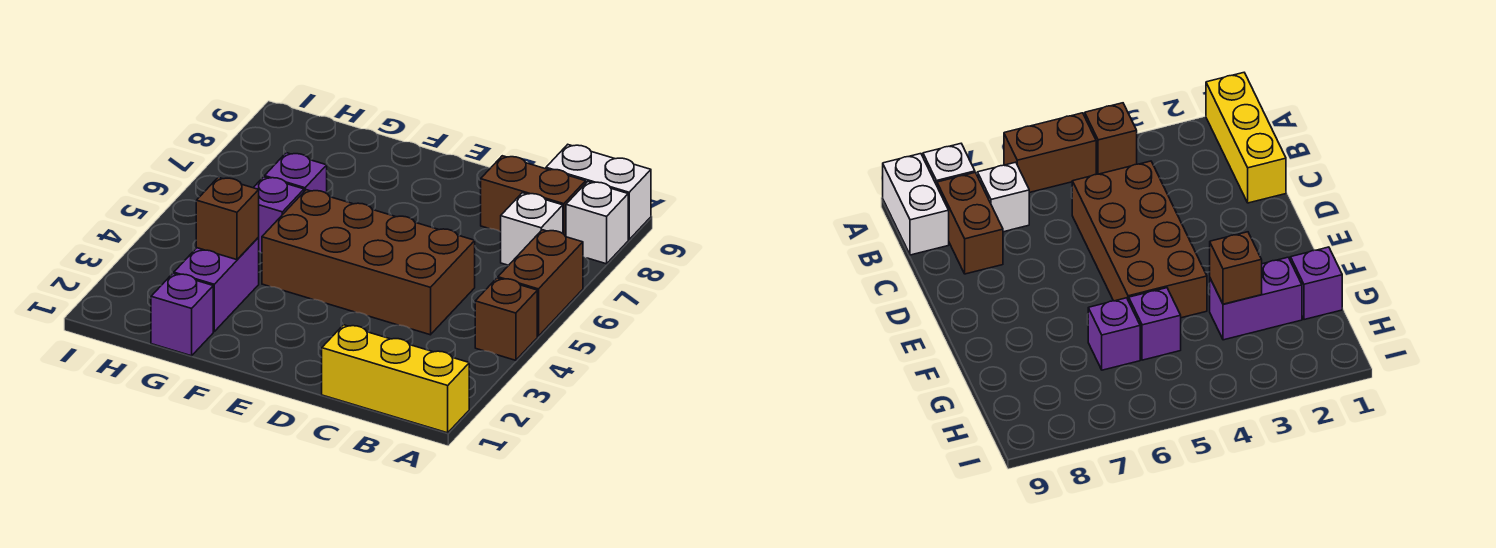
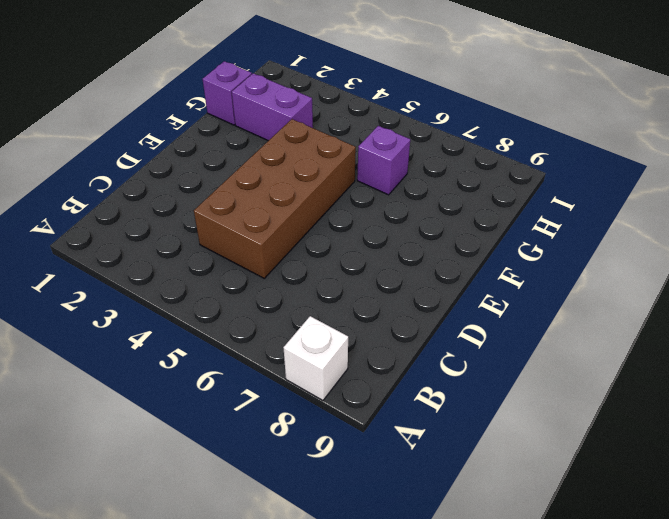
none -> yellow brick A1:C1 level 1
none -> brown brick A4 level 1
none -> brown brick A5:A6 level 1

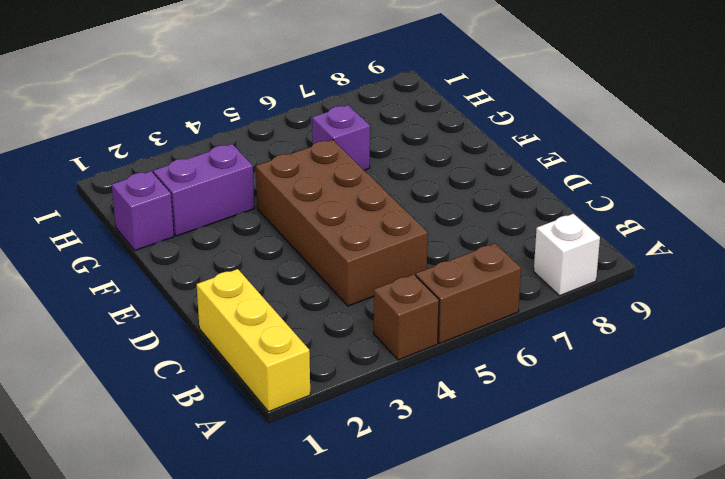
none -> white brick A9:B9 level 1
none -> white brick B7 level 1
none -> brown brick B8:C8 level 1

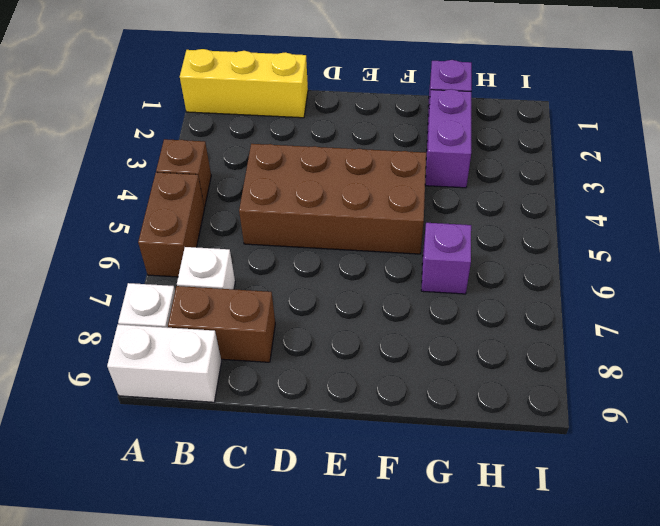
none -> purple brick G5 level 1
none -> brown brick G3 level 2

